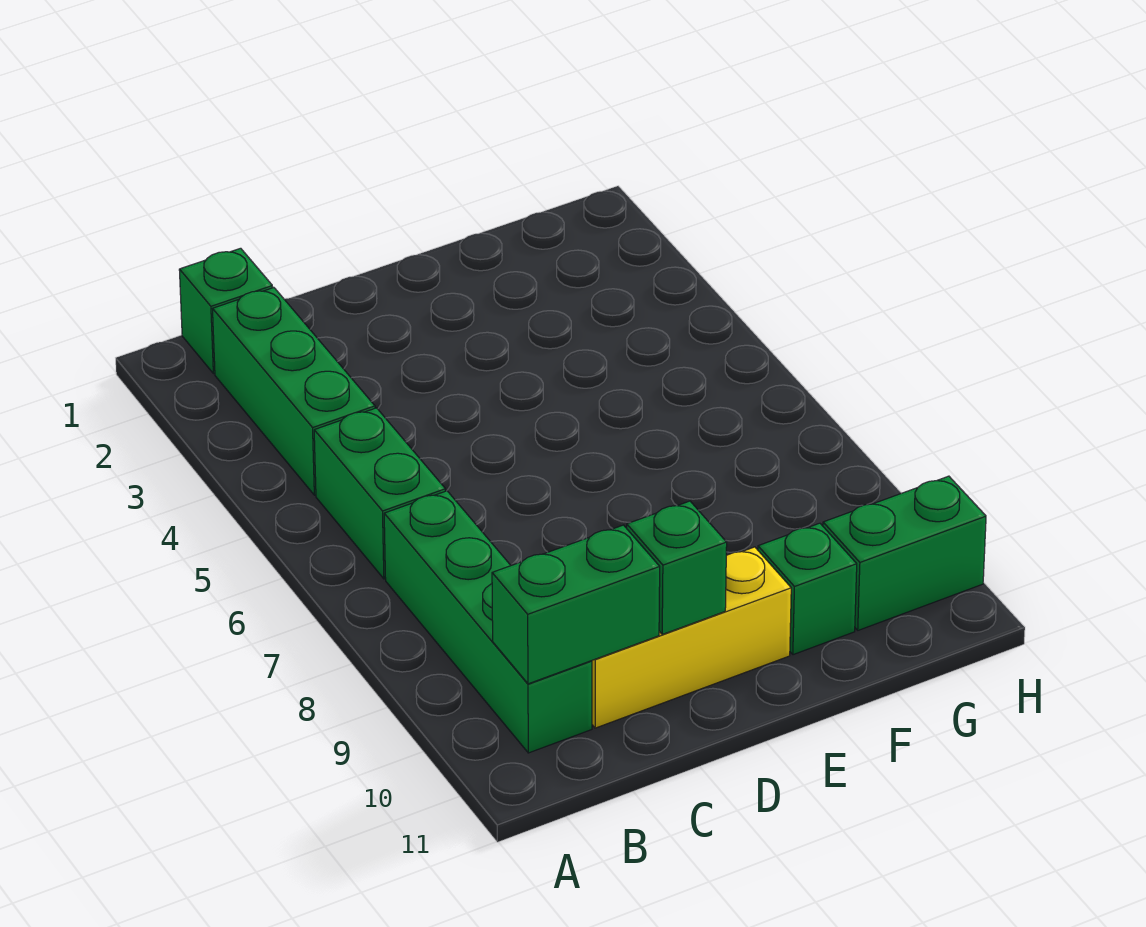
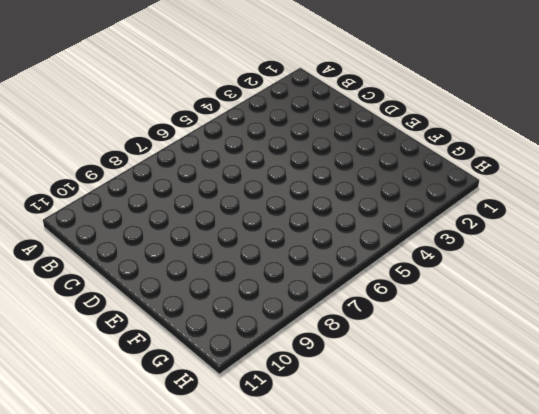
none -> green brick B1 level 1
none -> green brick B2:B4 level 1

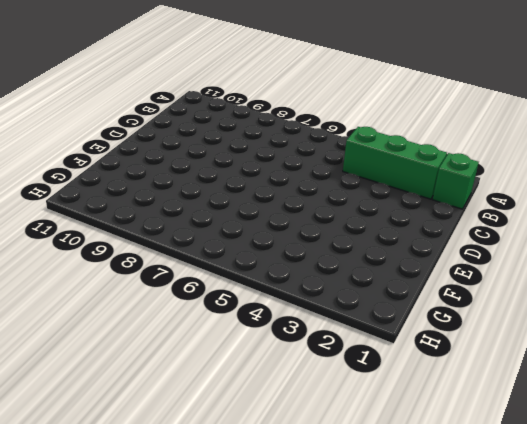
none -> green brick B5:B6 level 1
none -> green brick B7:B10 level 1

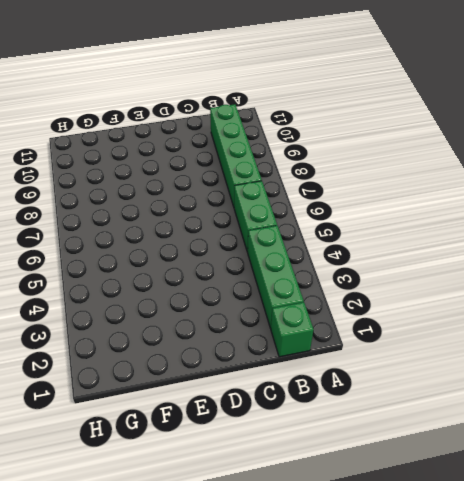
none -> yellow brick C10:E10 level 1
none -> green brick F10 level 1

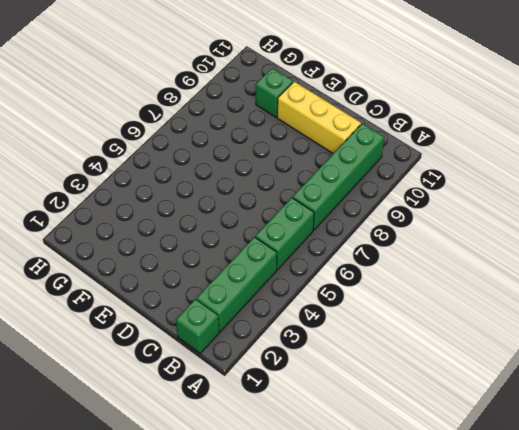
none -> green brick G10:H10 level 1
none -> green brick B10:C10 level 2

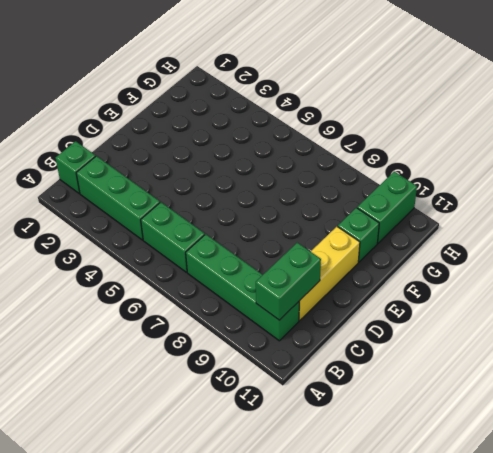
none -> green brick D10 level 2

